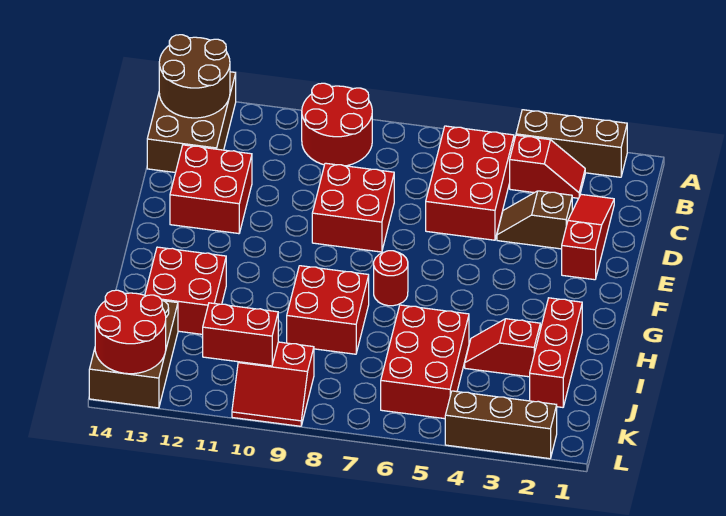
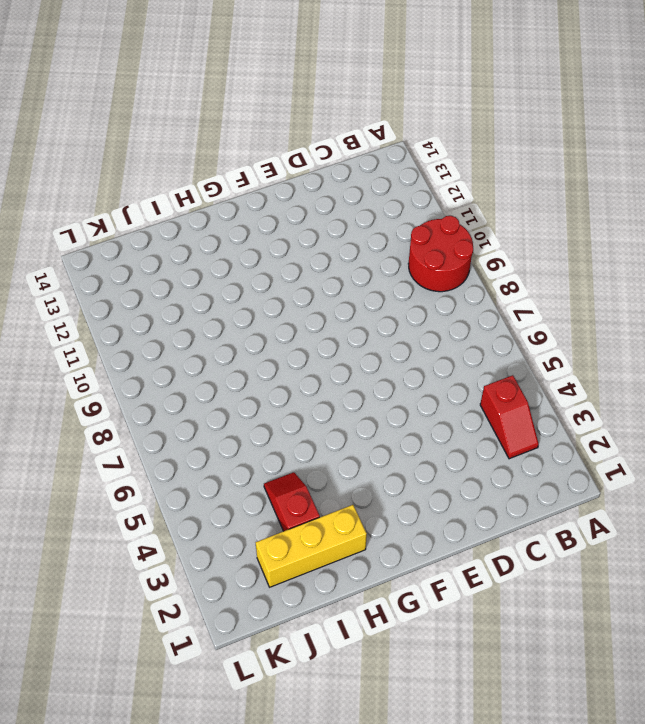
yellow brick H2:J2 level 1 -> red brick H2:J2 level 1
none -> brown brick A2:A4 level 1
none -> brown brick A13:C14 level 1
none -> red brick B5:D6 level 1

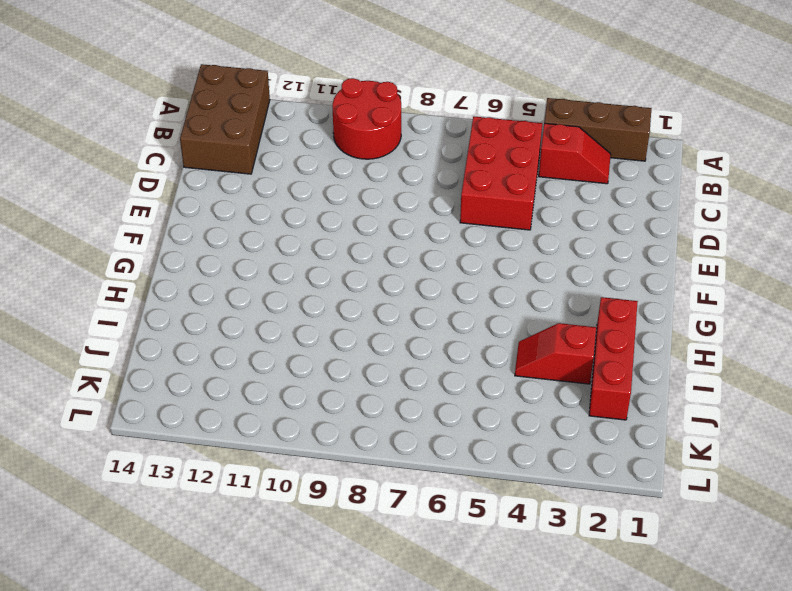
none -> red slope C2:E2 level 1 top E
none -> brown slope D3:D4 level 1 top 3
none -> red brick D8:E9 level 1

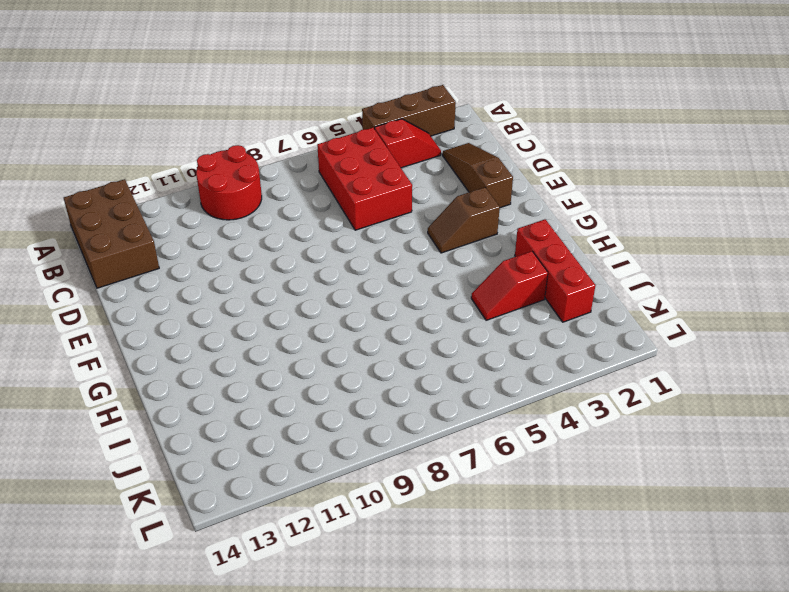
brown slope C2:E2 level 1 top E -> red slope C2:E2 level 1 top E
brown slope F3:F4 level 1 top 3 -> brown slope D3:D4 level 1 top 3
none -> red brick D8:E9 level 1
none -> red brick D12:E13 level 1
none -> red round brick G7 level 1

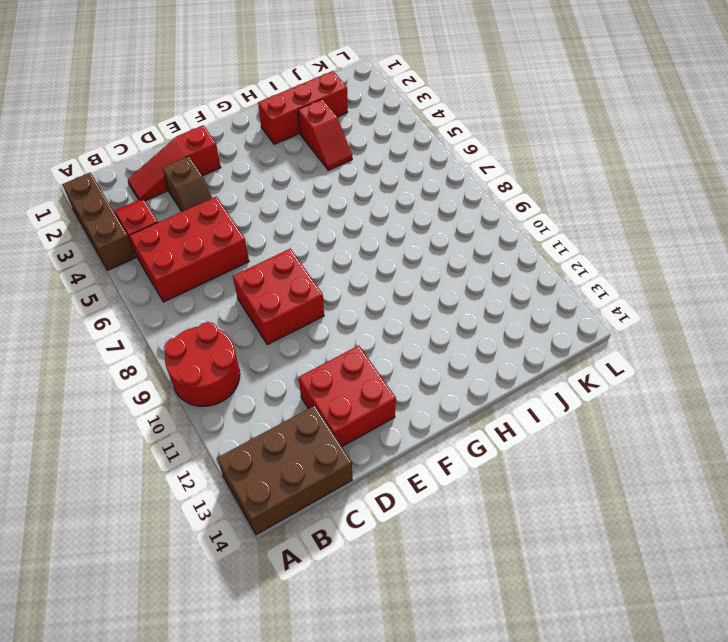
none -> red round brick G7 level 1
none -> red brick H8:I9 level 1
none -> red brick H12:I13 level 1

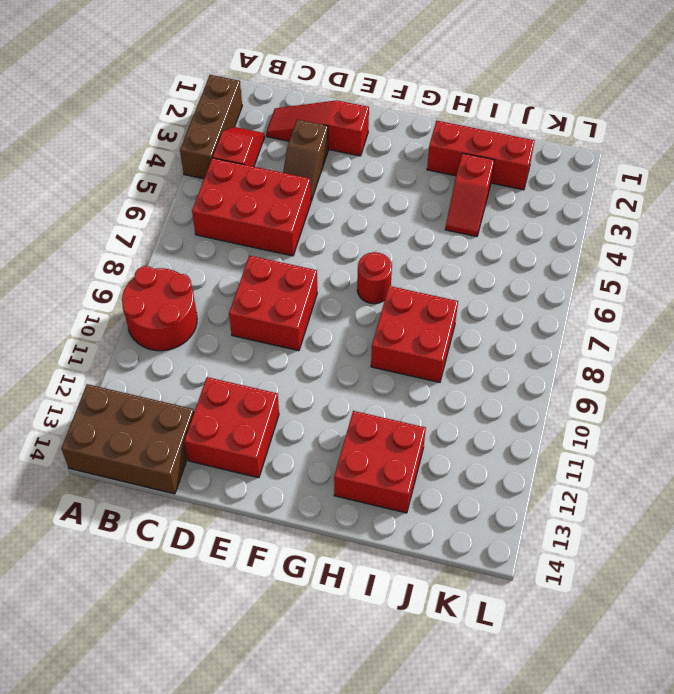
none -> red brick I5:K6 level 1
none -> brown brick J13:L14 level 1
none -> red slope K9:L10 level 1 top K

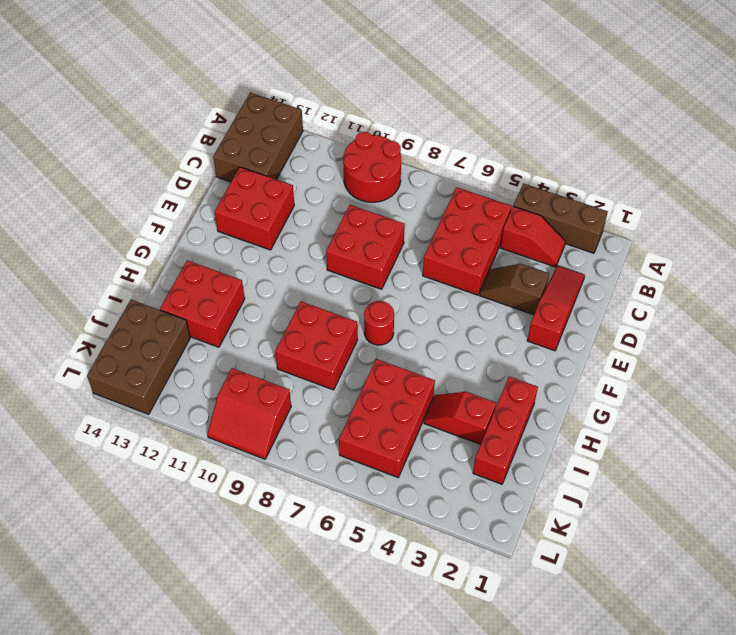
none -> brown brick L2:L4 level 1
none -> brown round brick A13:B14 level 2
none -> red brick K10:K11 level 2

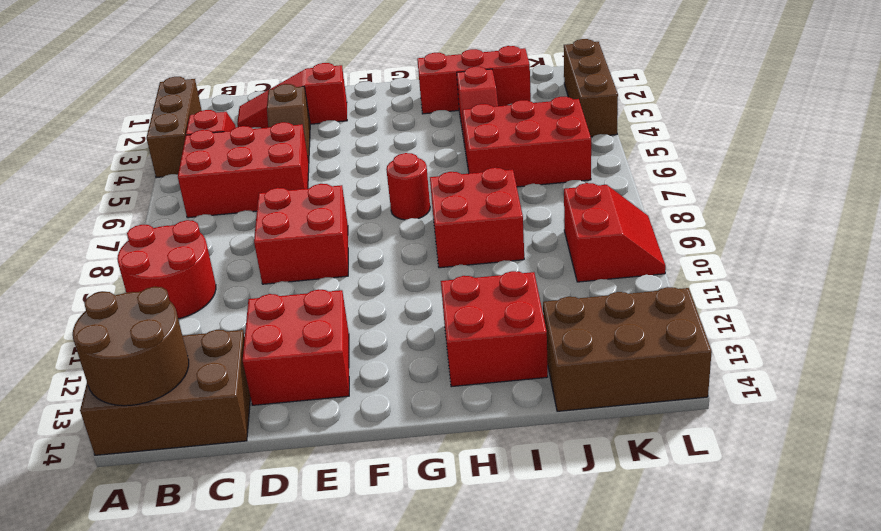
none -> red brick K10:K11 level 2
none -> red round brick K13:L14 level 2

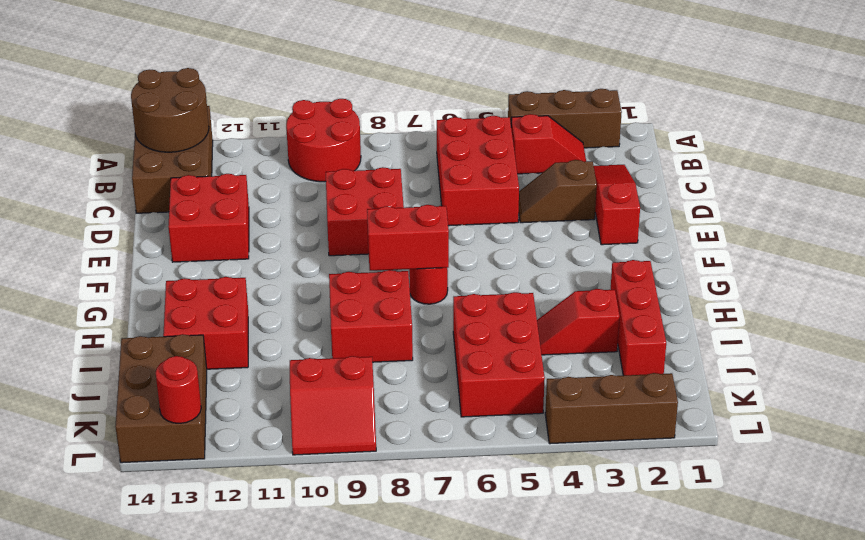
red brick G7:G8 level 2 -> red brick K10:K11 level 2
red round brick L13 level 2 -> red round brick K13:L14 level 2

